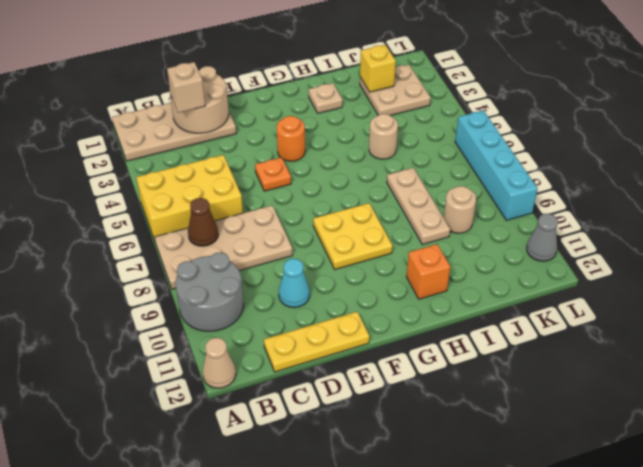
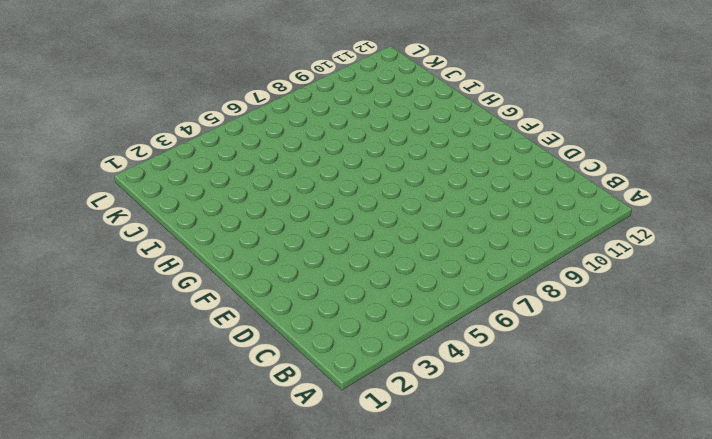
none -> tan plate A1:D2 level 1
none -> yellow brick A5:C6 level 1
none -> tan plate A7:D8 level 1

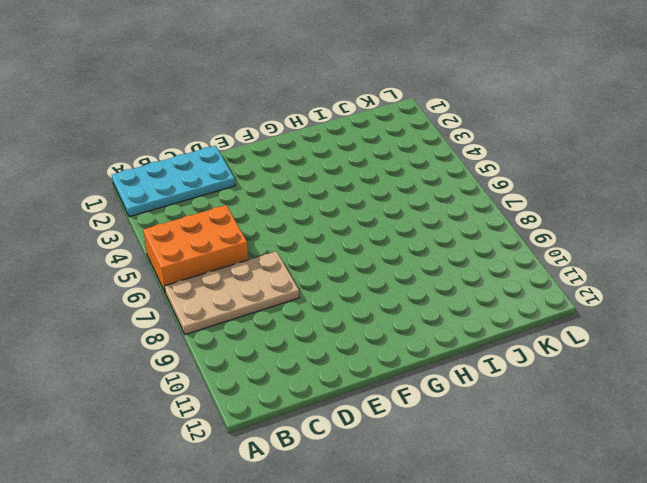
cyan plate A1:D2 level 1 -> tan plate A1:D2 level 1
orange brick A5:C6 level 1 -> yellow brick A5:C6 level 1
none -> grey round brick A9:B10 level 1
none -> tan cone A12 level 1
none -> yellow plate C12:E12 level 1

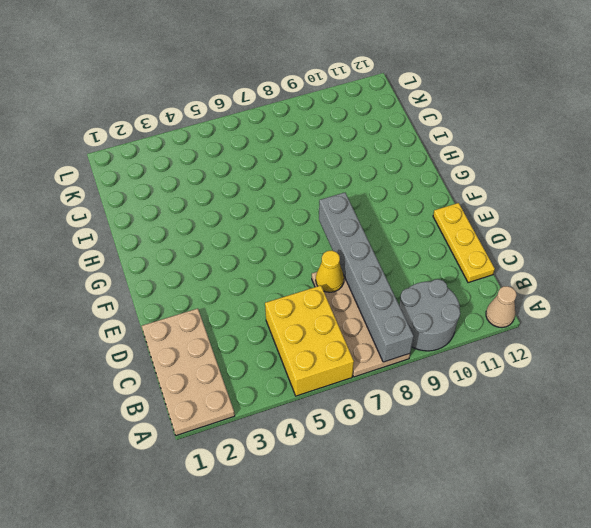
grey brick A8:F8 level 2 -> none
yellow cone D7 level 2 -> none
none -> cyan cone D10 level 1
none -> orange plate E5 level 1
none -> orange round brick F4 level 1

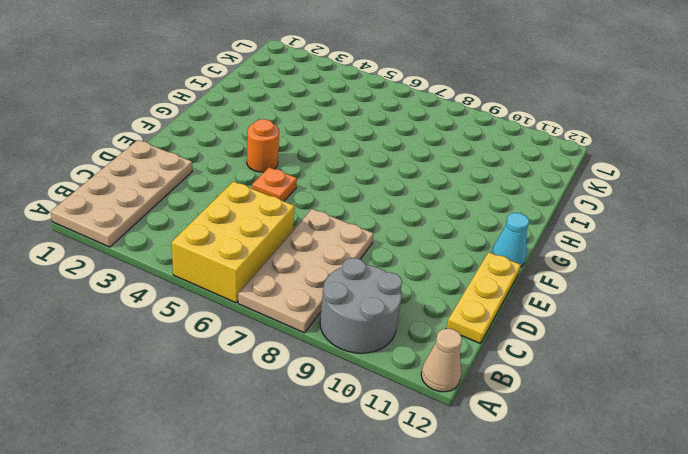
cyan cone F12 level 1 -> cyan cone D10 level 1
none -> yellow plate F8:G9 level 1
none -> tan plate H2 level 1
none -> orange brick H11 level 1

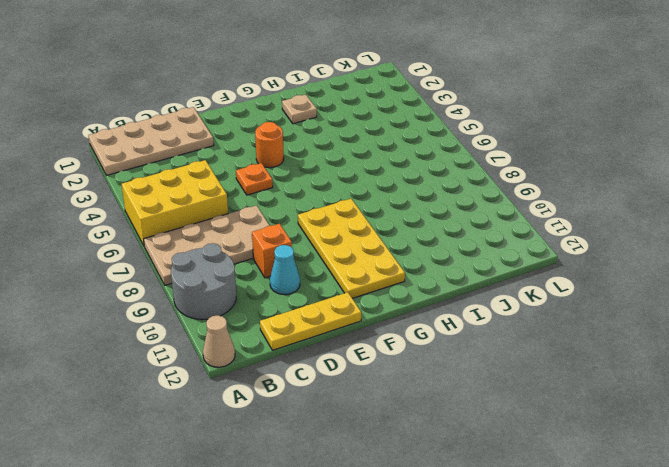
orange brick D9 level 1 -> orange brick H11 level 1
yellow plate F8:G11 level 1 -> yellow plate F8:G9 level 1
none -> tan round brick I5 level 1
none -> tan plate I7:I9 level 1
none -> tan plate J2:K3 level 1

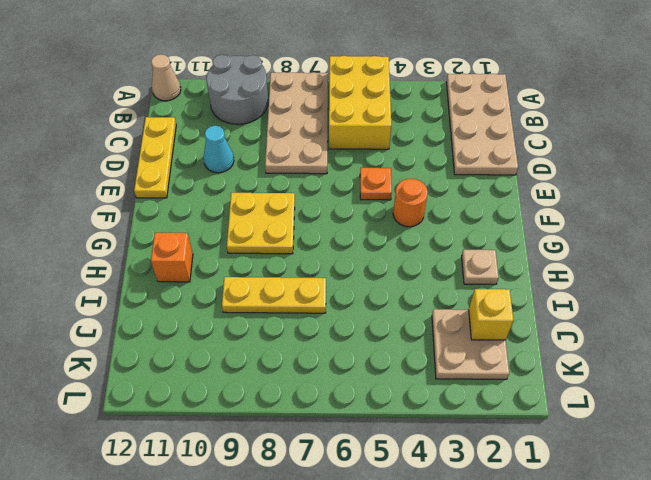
yellow plate I7:I9 level 1 -> tan plate I7:I9 level 1
none -> tan round brick I5 level 1
none -> tan round brick J9 level 1
none -> cyan brick L6:L9 level 1

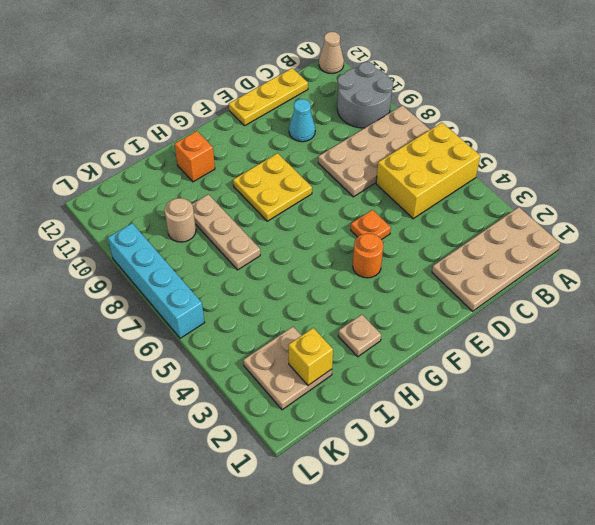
none -> tan round brick I5 level 1
none -> grey cone L11 level 1
none -> brown cone B7 level 2

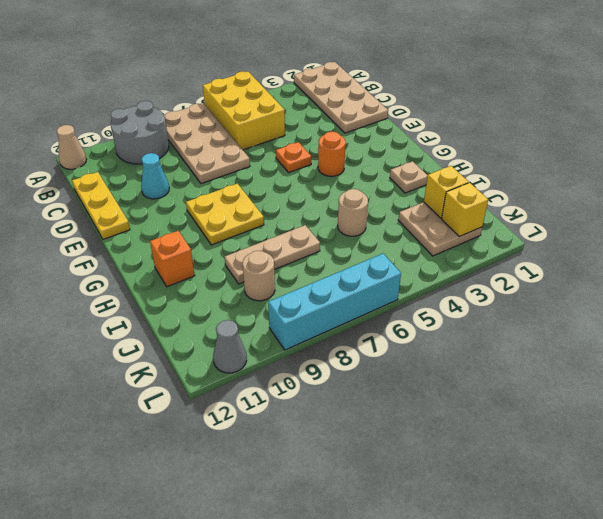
yellow brick K2 level 2 -> none
none -> brown cone B7 level 2
none -> tan round brick C1:D2 level 2
none -> tan brick C2 level 3

